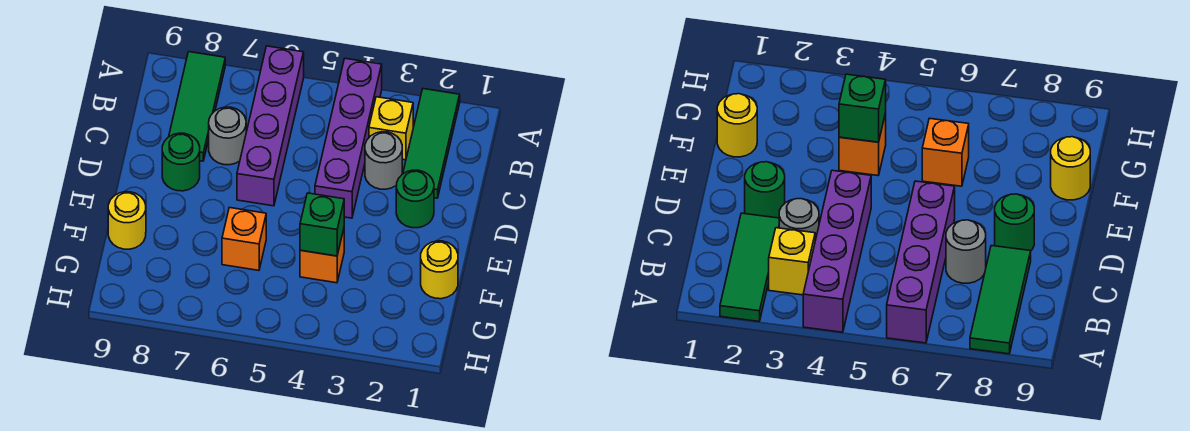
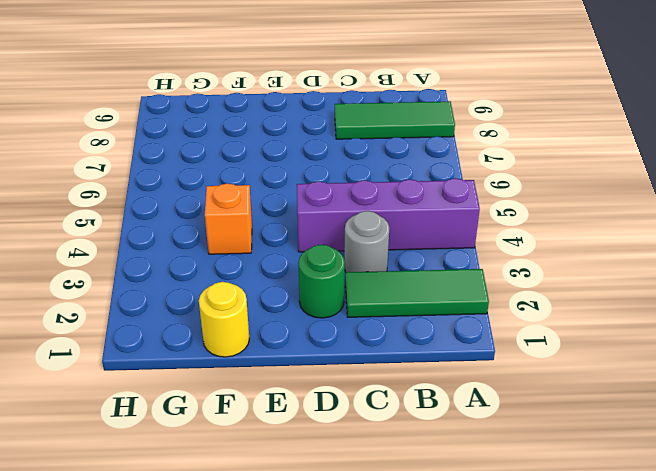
none -> purple brick A6:D6 level 1
none -> yellow brick B3 level 1
none -> grey round brick C7 level 1

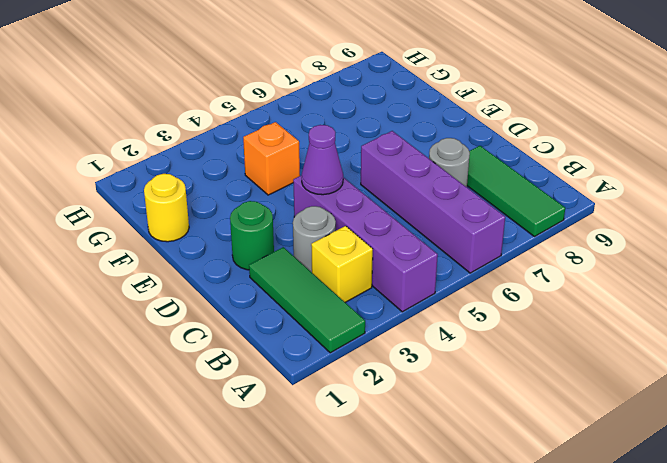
purple cone D4 level 2 -> none
none -> green round brick D8 level 1
none -> orange brick F6 level 1
none -> yellow round brick F9 level 1

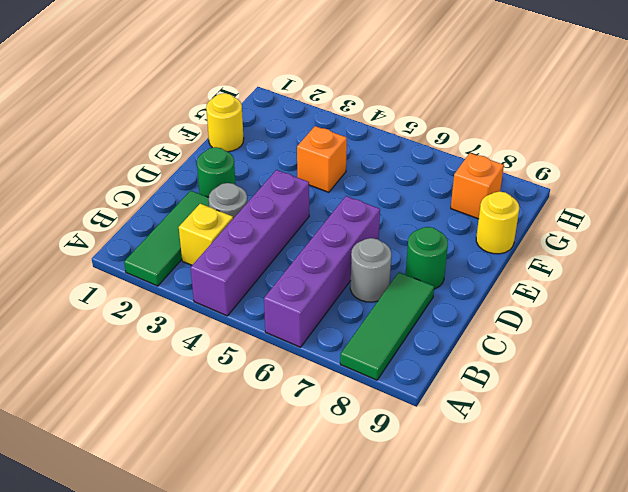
orange brick G8 level 1 -> orange brick F6 level 1
none -> green brick F4 level 2

